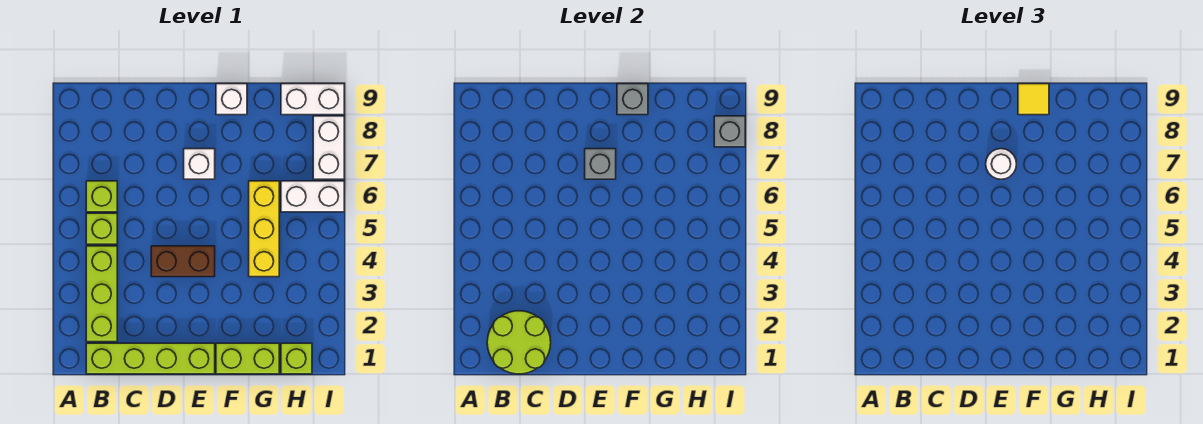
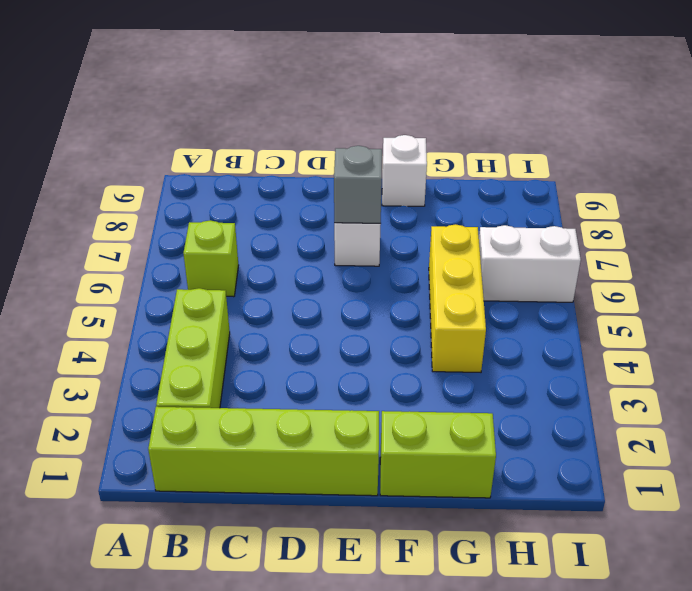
none -> lime brick B5 level 1
none -> brown brick D4:E4 level 1
none -> lime brick H1 level 1

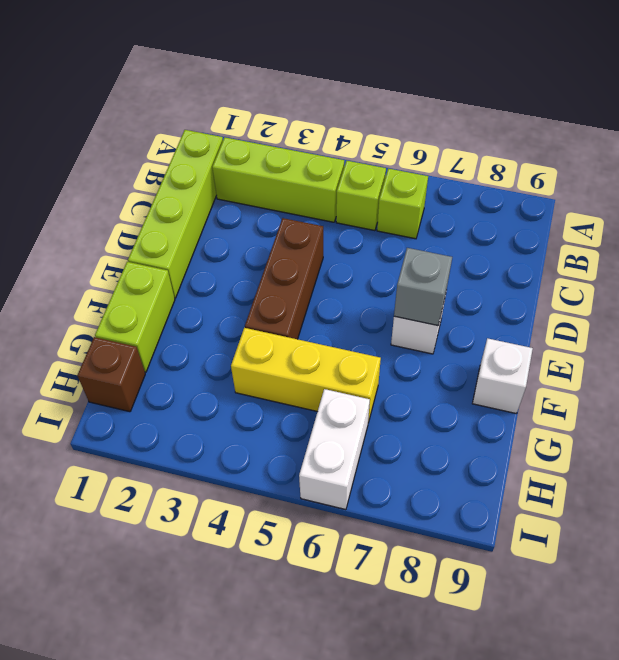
brown brick D4:F4 level 1 -> brown brick D4:E4 level 1
brown brick H1 level 1 -> lime brick H1 level 1
none -> white brick H9:I9 level 1
none -> white brick I7:I8 level 1
none -> lime round brick B1:C2 level 2

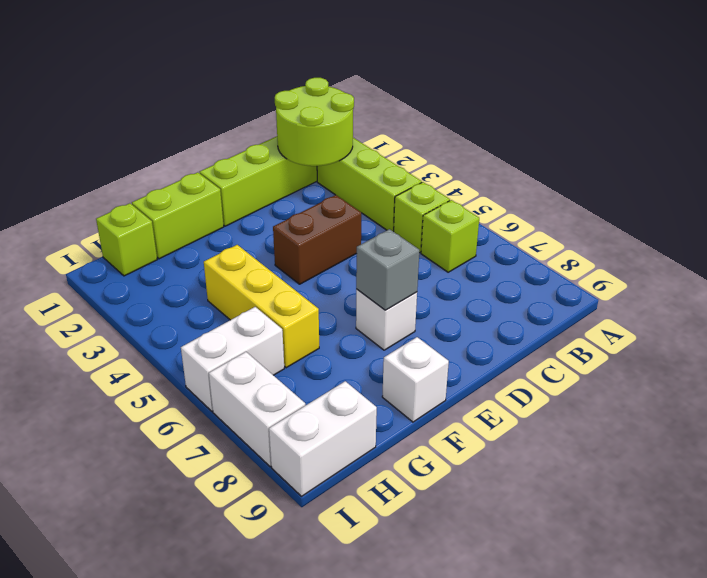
none -> grey brick F9 level 2
none -> grey brick I8 level 2
none -> white round brick E7 level 3

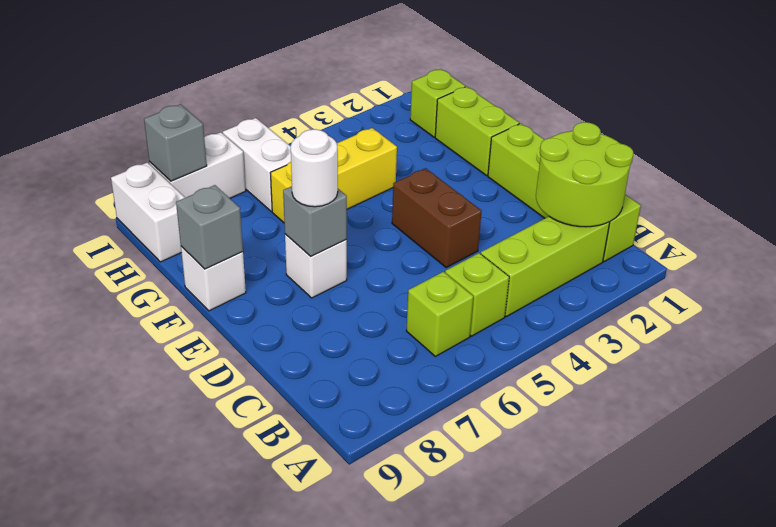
none -> yellow tile F9 level 3

